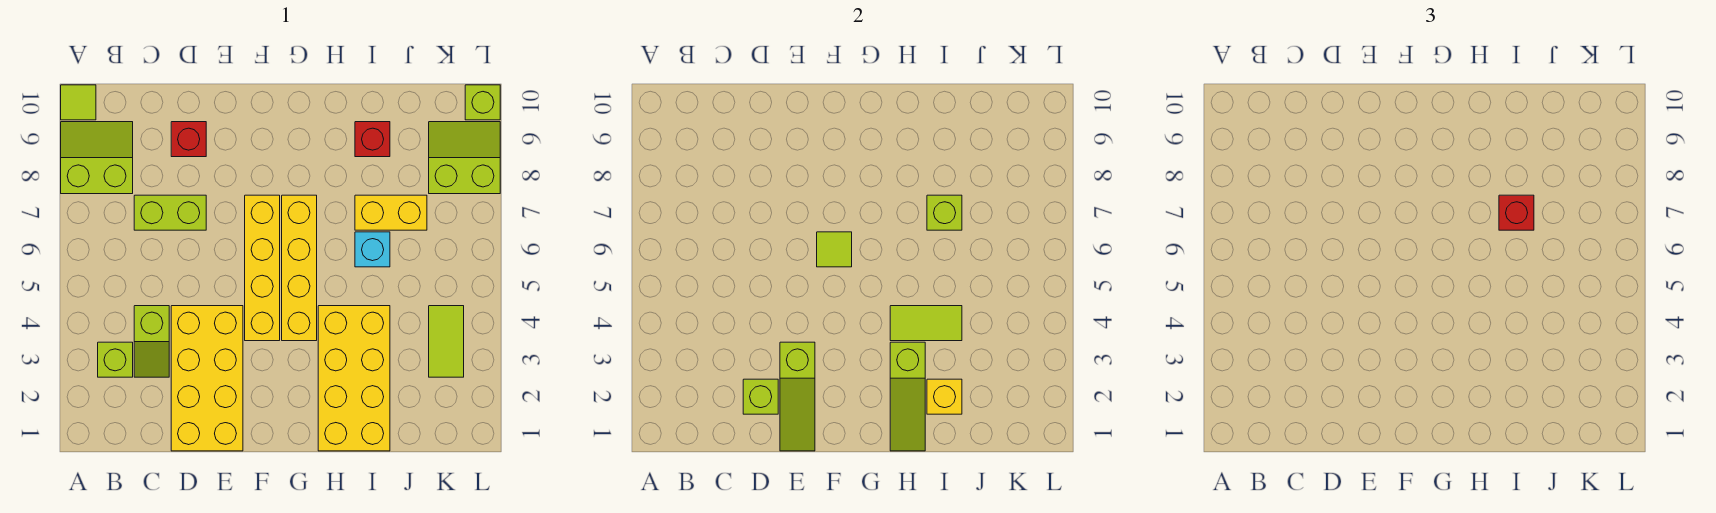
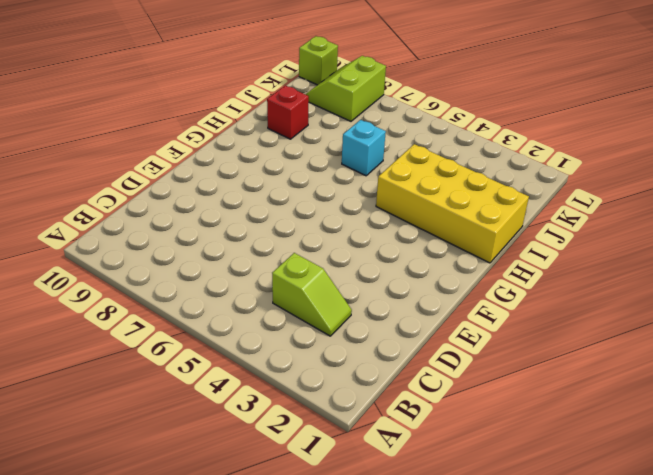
none -> lime slope A8:B9 level 1 top 8
none -> lime tile A10 level 1
none -> lime brick B3 level 1

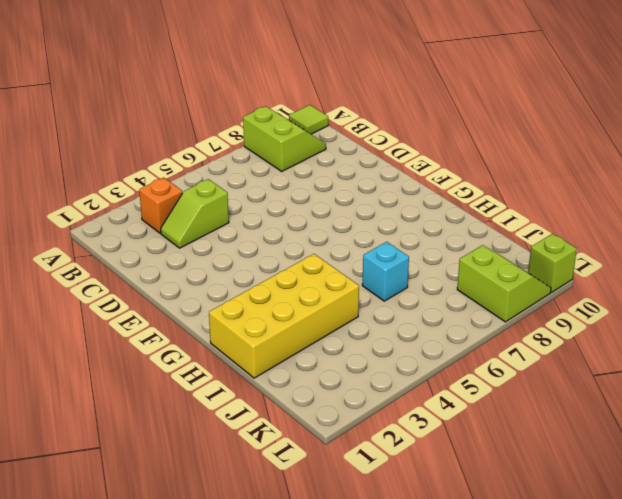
orange brick B3 level 1 -> lime brick B3 level 1
none -> lime brick C7:D7 level 1
none -> yellow brick D1:E4 level 1
none -> red brick D9 level 1

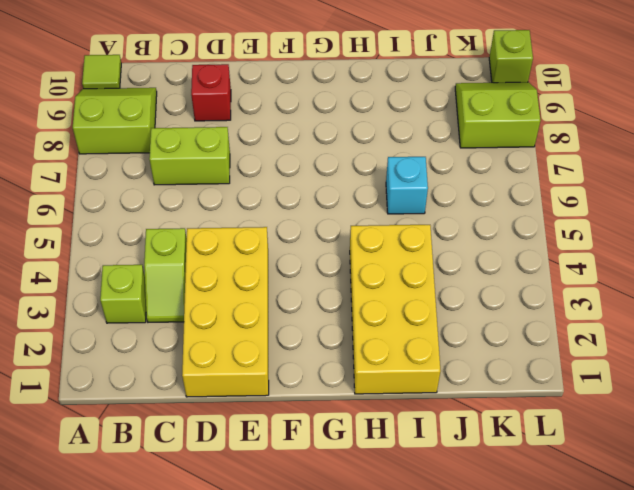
none -> yellow brick F4:F7 level 1
none -> yellow brick G4:G7 level 1
none -> yellow brick I7:J7 level 1

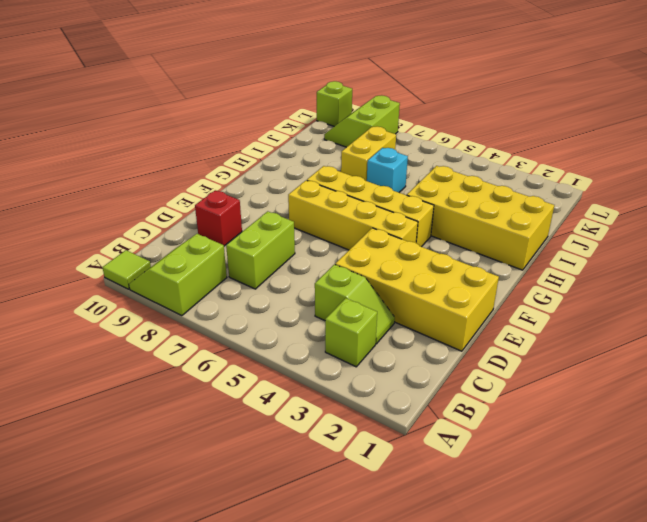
none -> red brick I9 level 1
none -> lime tile K3:K4 level 1
none -> lime brick D2 level 2

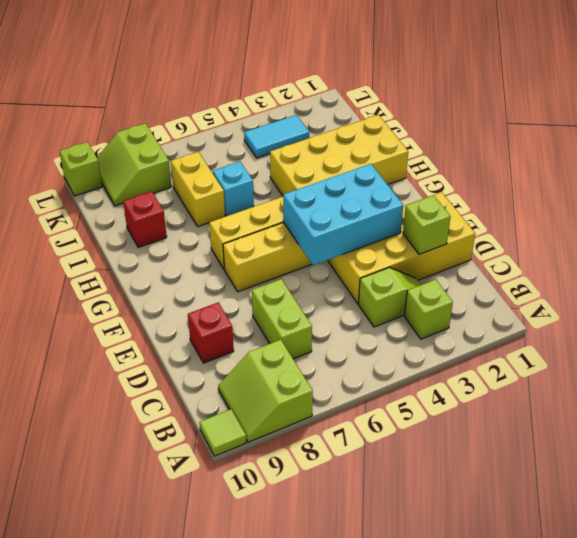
cyan brick E3:F5 level 2 -> lime slope E1:E3 level 2 top 3
cyan tile K3:K4 level 1 -> lime tile K3:K4 level 1
none -> lime tile F6 level 2
none -> lime slope H1:H3 level 2 top 3
none -> lime tile H4:I4 level 2

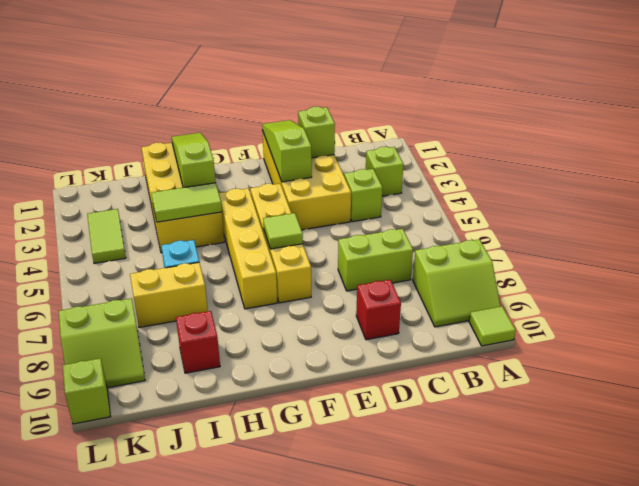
none -> yellow brick I2 level 2
none -> lime brick I7 level 2
none -> red brick I7 level 3

